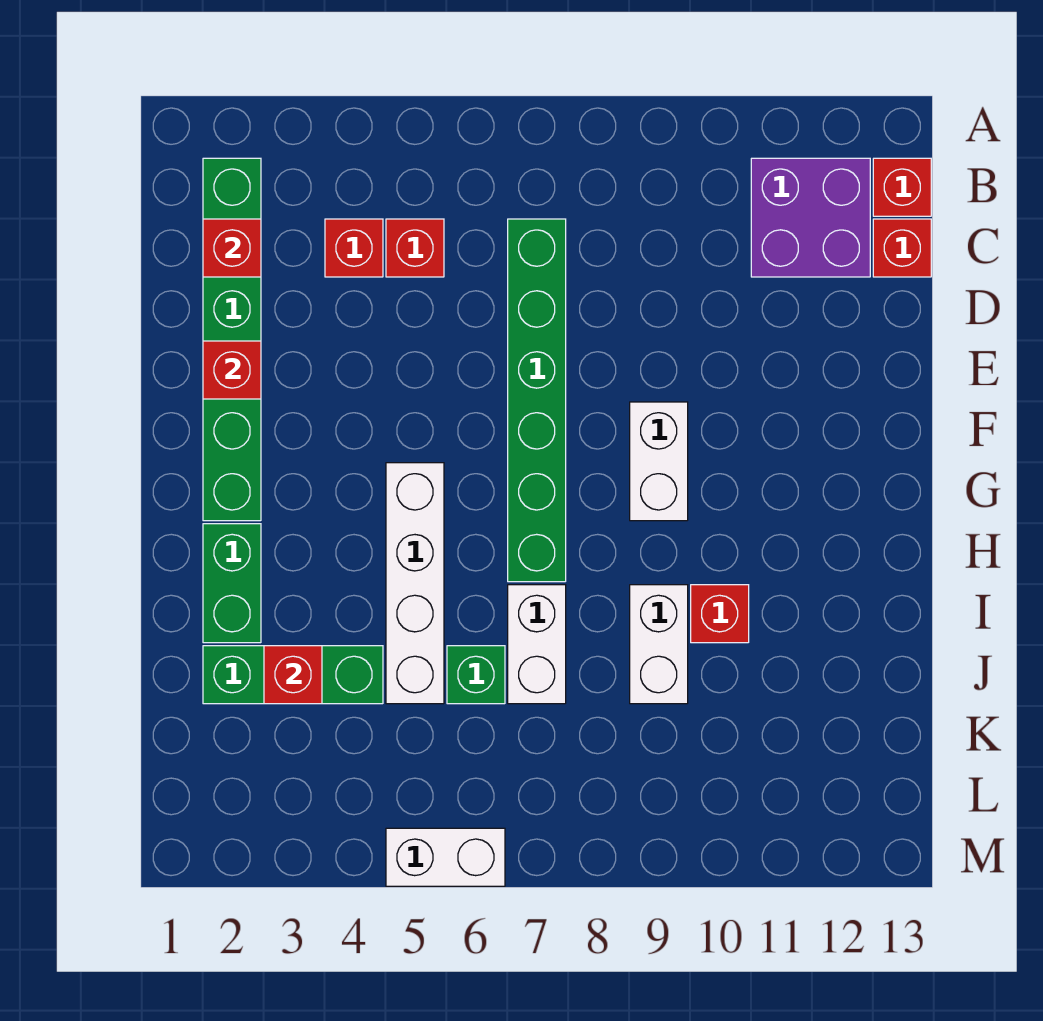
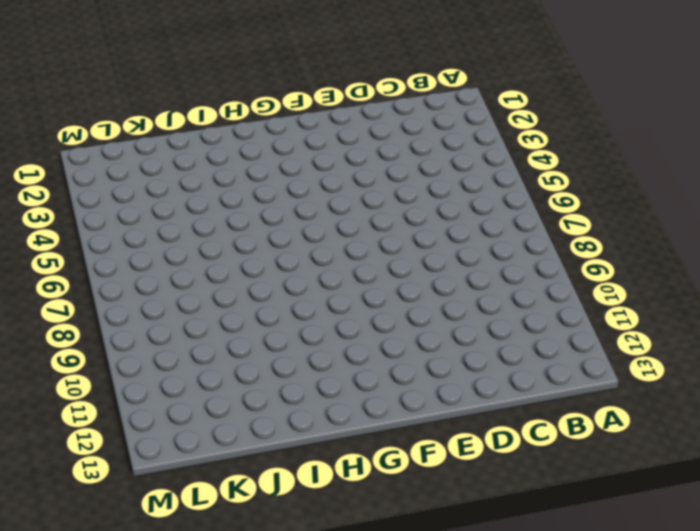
none -> green brick B2:G2 level 1
none -> purple brick B11:C12 level 1
none -> red brick B13 level 1

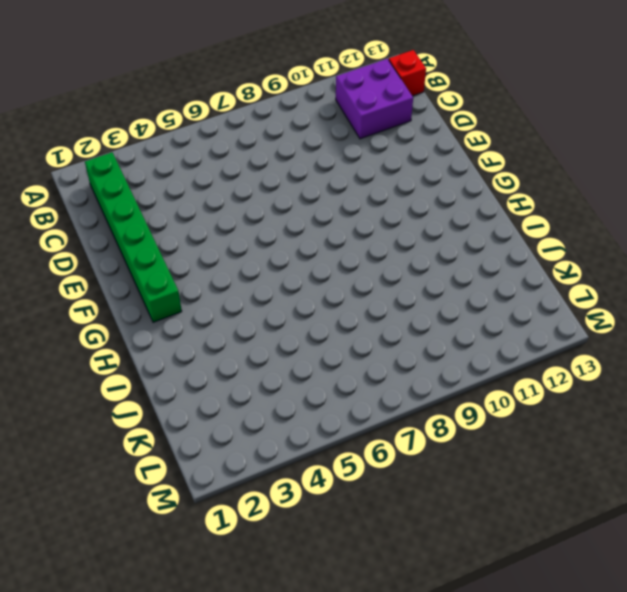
none -> red brick C4 level 1
none -> red brick C5 level 1
none -> green brick C7:H7 level 1

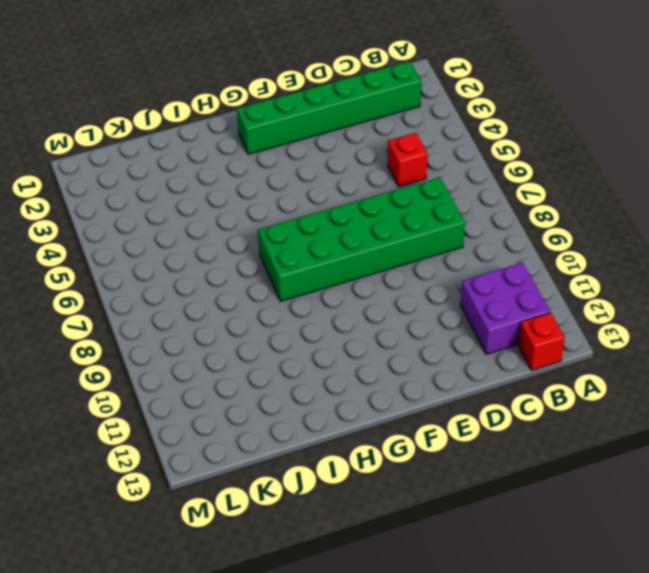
green brick C7:H8 level 1 -> green brick C7:H7 level 1
none -> red brick C4 level 1
none -> red brick C13 level 1
none -> white brick F9:G9 level 1

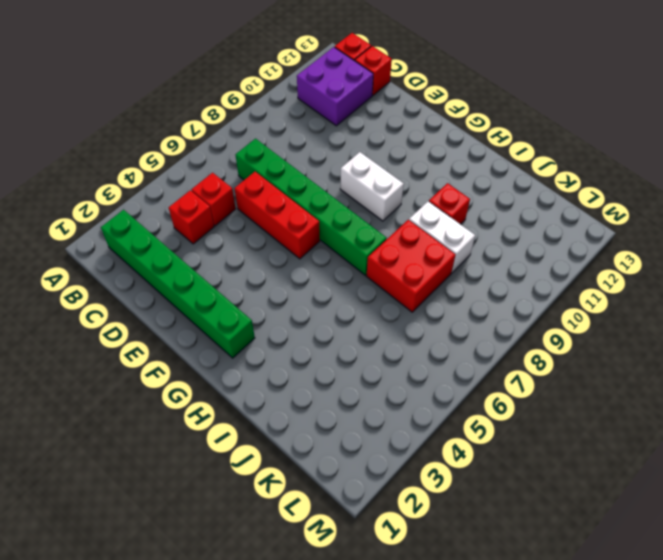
red brick D6:F6 level 1 -> none
red brick I7:J8 level 1 -> white brick I7:J7 level 1
none -> white brick G5:J5 level 1
none -> green brick H2:I2 level 1
none -> green brick J2:J4 level 1

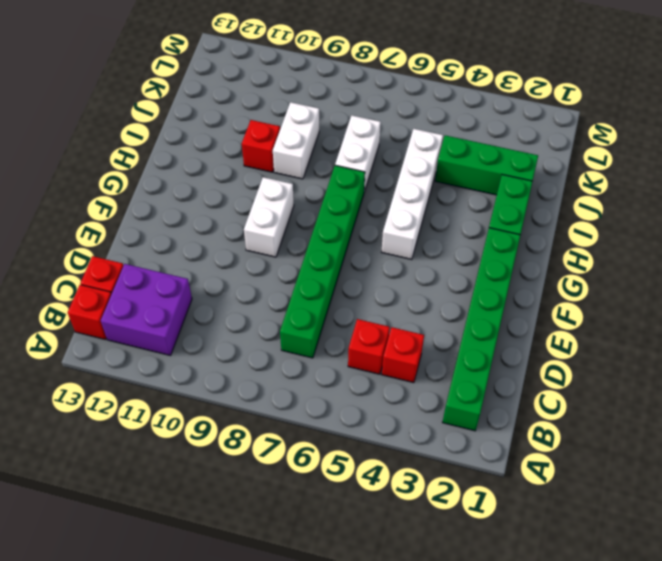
none -> green brick J6 level 1
none -> white brick M5:M6 level 1
none -> red brick C2 level 2

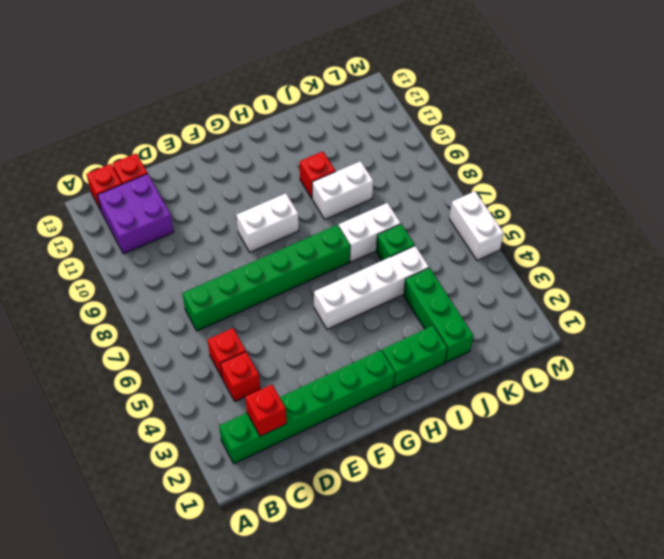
none -> red brick E2 level 2
none -> red brick J3 level 2

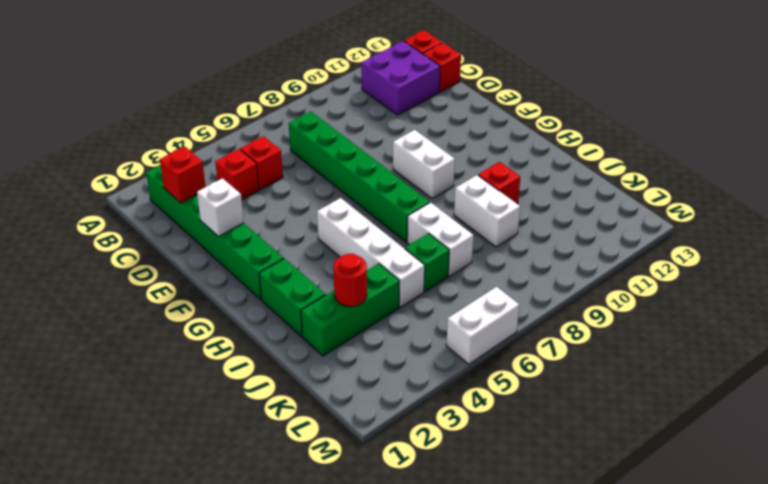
white brick E2 level 2 -> red brick E2 level 2
red round brick J3 level 2 -> red brick J3 level 2

